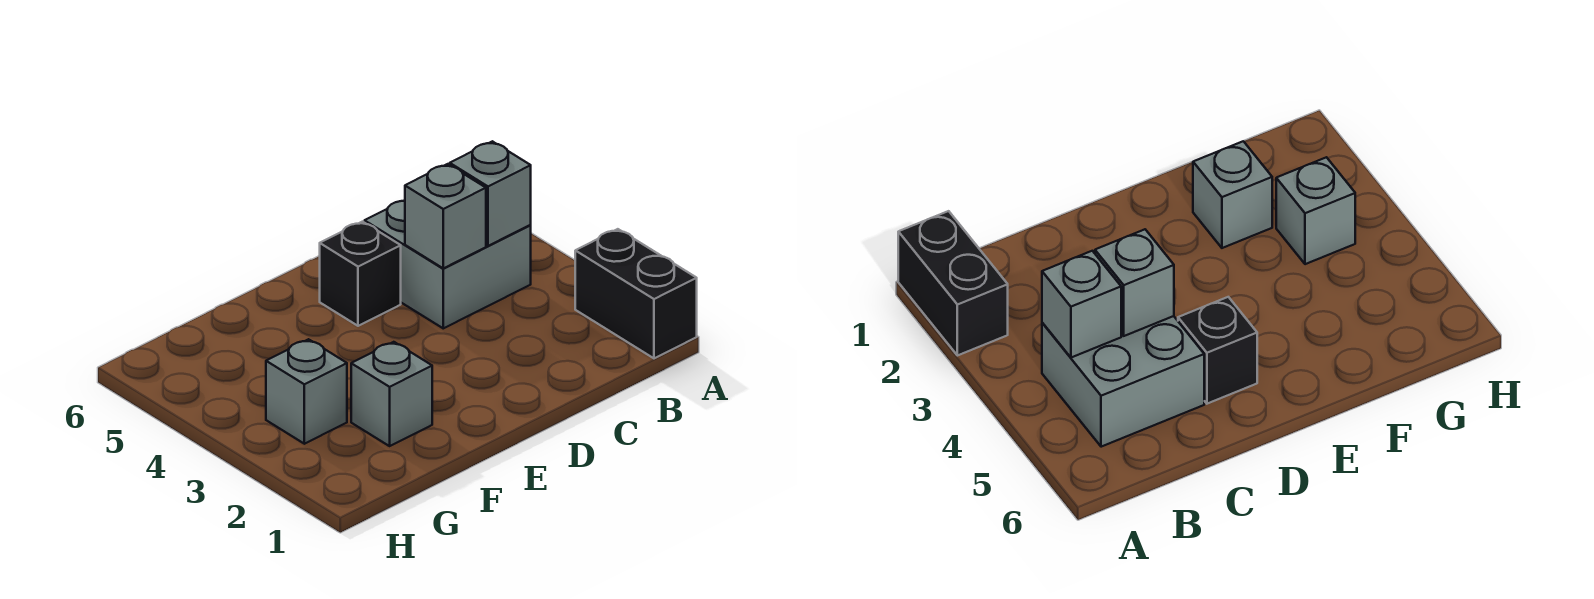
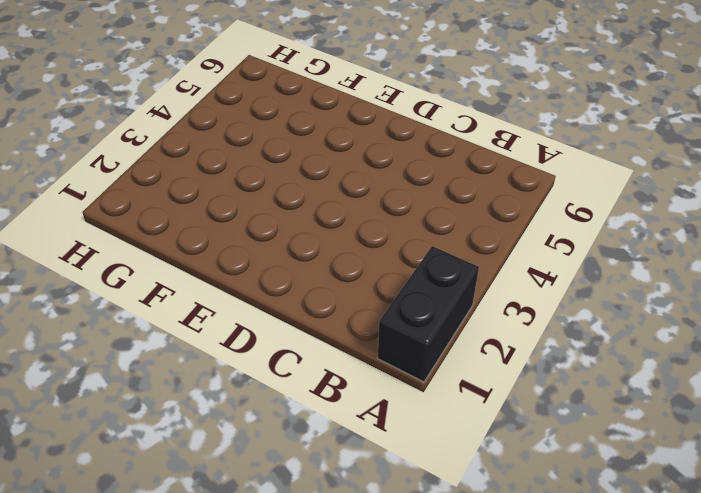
none -> grey brick B4:C5 level 1
none -> black brick D5 level 1

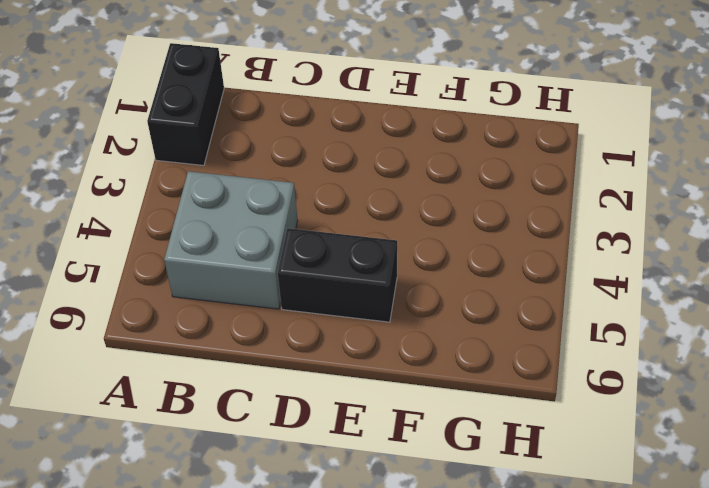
black brick D5:E5 level 1 -> black brick D5 level 1
none -> grey brick F2 level 1
none -> grey brick G3 level 1

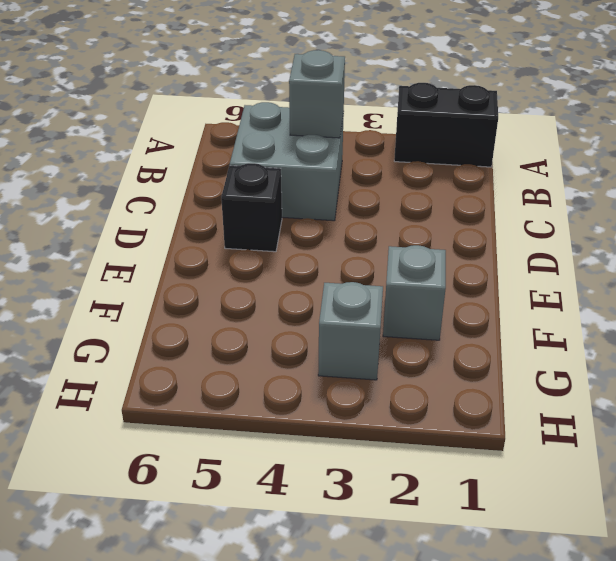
none -> grey brick C4 level 2

